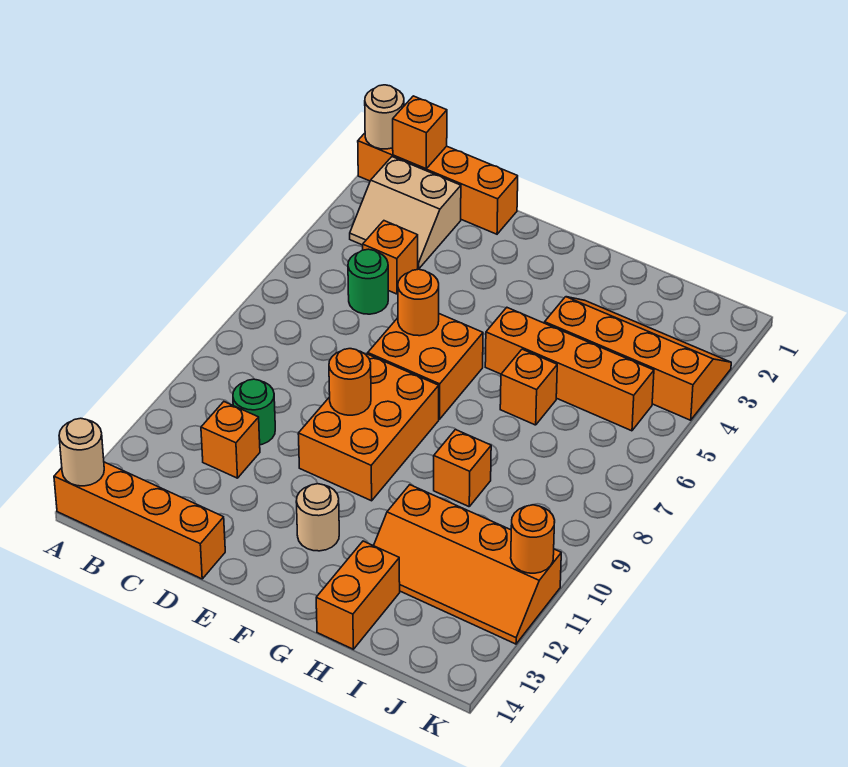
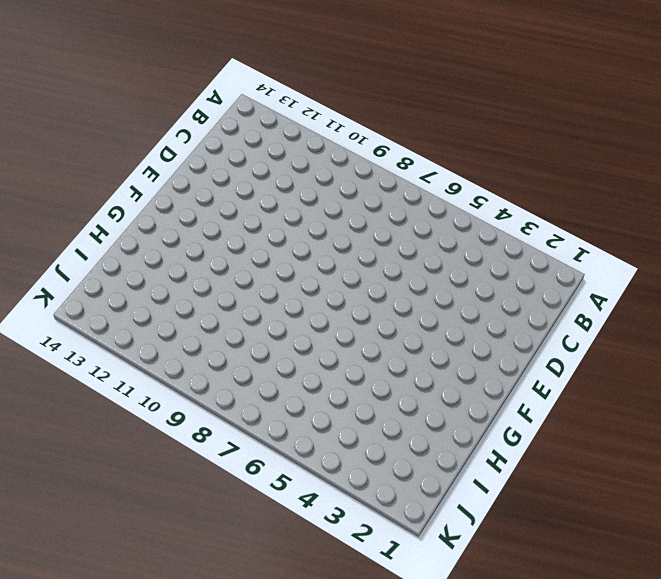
none -> orange brick A1:D1 level 1
none -> orange brick A14:D14 level 1
none -> tan slope B2:C3 level 1 top 2

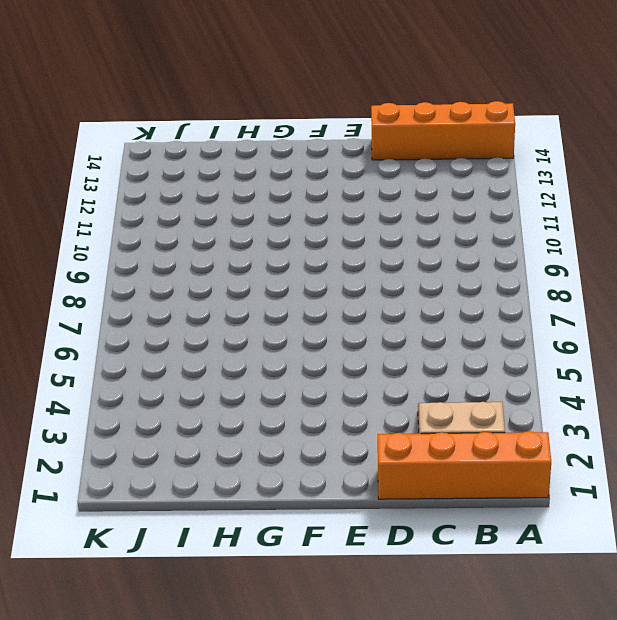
none -> orange brick C4 level 1
none -> green round brick C5 level 1
none -> green round brick C10 level 1

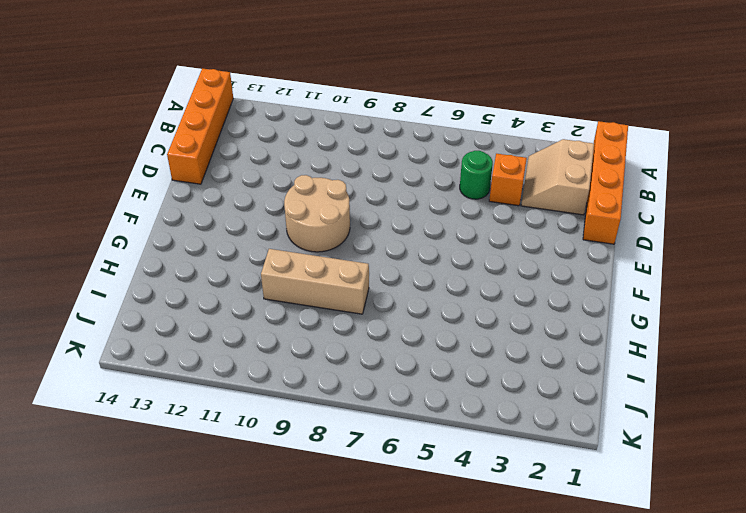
tan round brick E9:F10 level 1 -> orange brick E8:F10 level 1
tan brick H8:H10 level 1 -> orange brick H9 level 1
none -> green round brick C10 level 1
none -> orange brick C11 level 1
none -> orange brick E6:F7 level 1

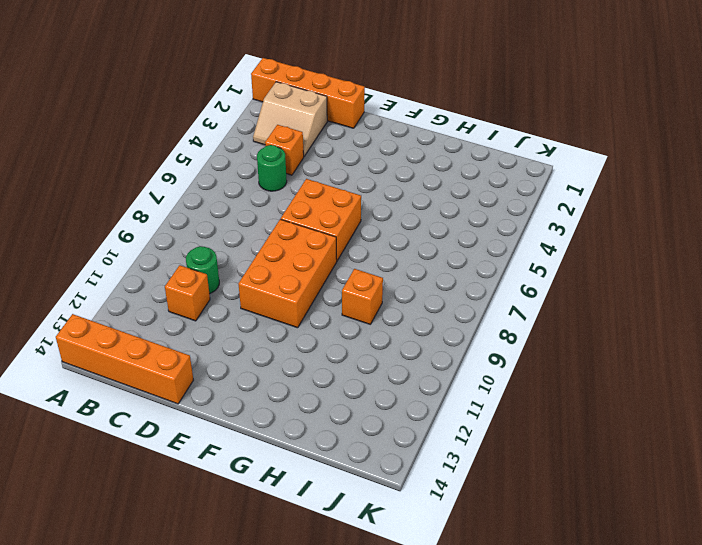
none -> tan round brick F12 level 1
none -> orange brick G5:J5 level 1
none -> orange slope H3:K4 level 1 top 4

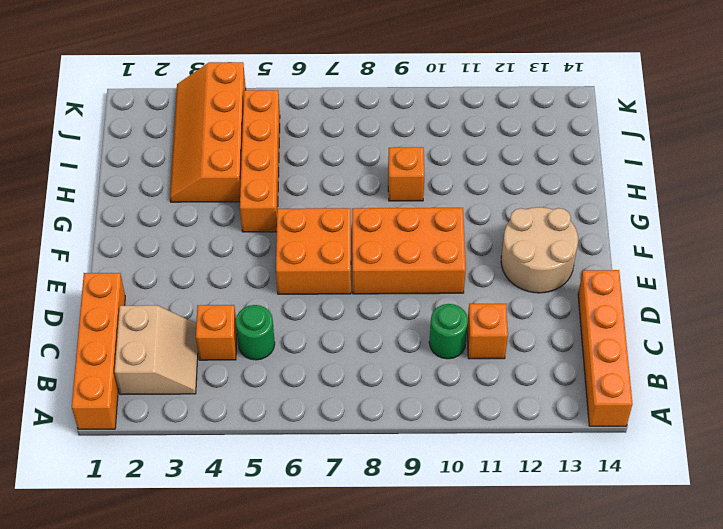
tan round brick E12:F13 level 1 -> tan round brick F12 level 1
none -> orange brick H6 level 1
none -> orange slope H11:K12 level 1 top 11
none -> orange brick H13:H14 level 1

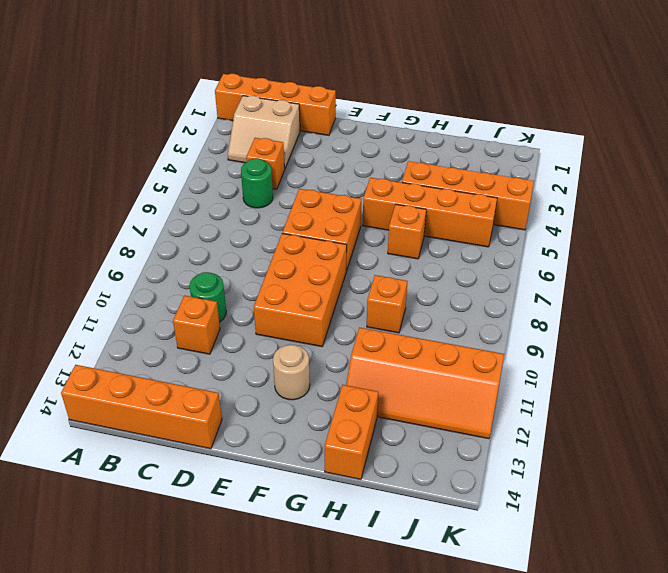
none -> tan round brick A1 level 2
none -> tan round brick A14 level 2
none -> orange brick B1 level 2

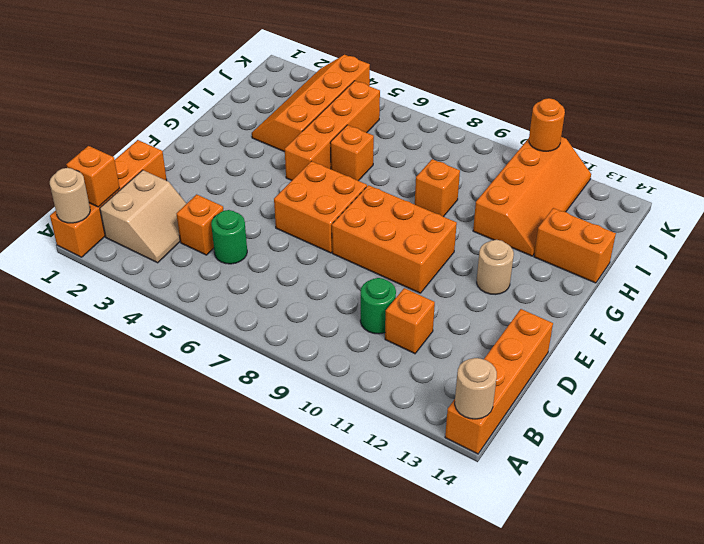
none -> orange round brick E6 level 2
none -> orange round brick E9 level 2

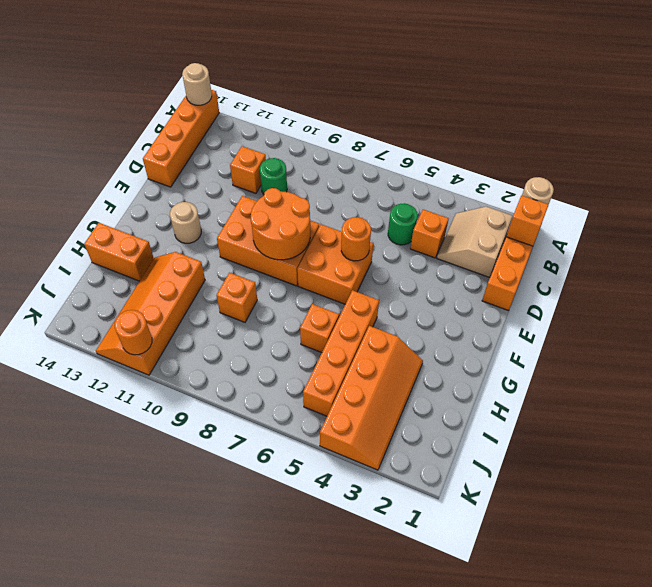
orange round brick E8:F9 level 2 -> orange round brick E9 level 2

